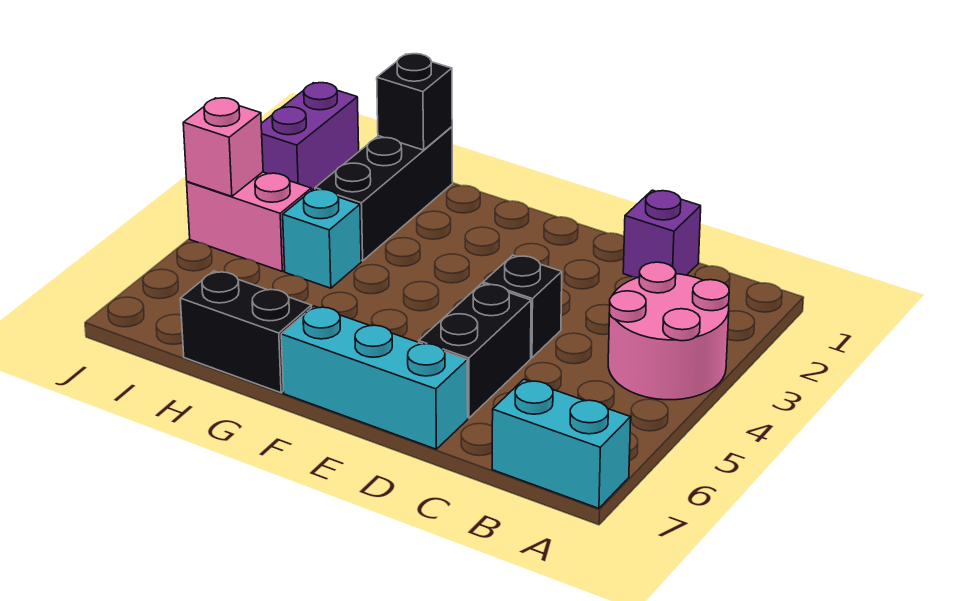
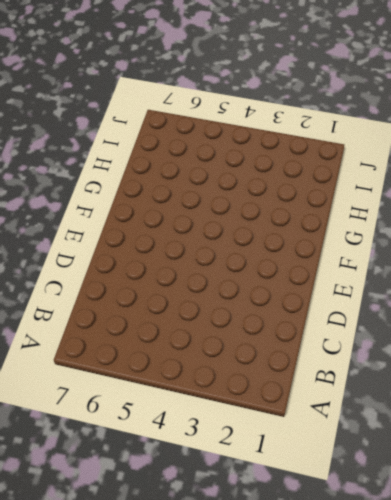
none -> pink round brick A3:B4 level 1
none -> cyan brick A7:B7 level 1
none -> purple brick C1 level 1

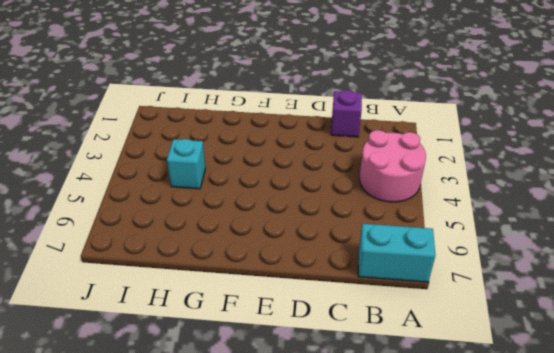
none -> black brick D4 level 1
none -> black brick D5:D6 level 1
none -> cyan brick D7:F7 level 1

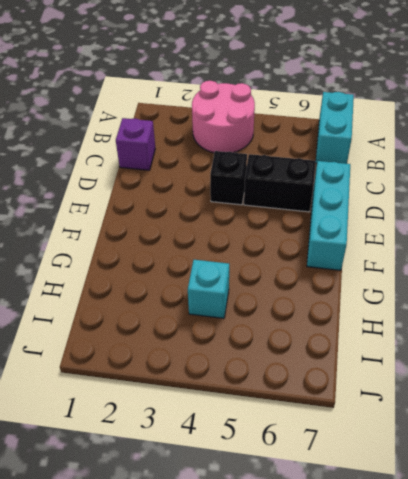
none -> black brick G7:H7 level 1
none -> black brick H1:H3 level 1
none -> pink brick I4:J4 level 1

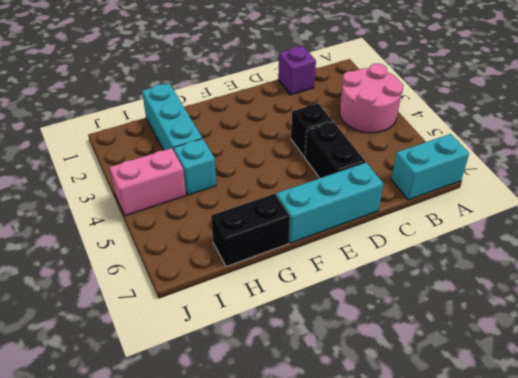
cyan brick H1:H3 level 1 -> black brick H1:H3 level 1
none -> purple brick J1:J2 level 1
none -> black brick H1 level 2
none -> pink brick J4 level 2

